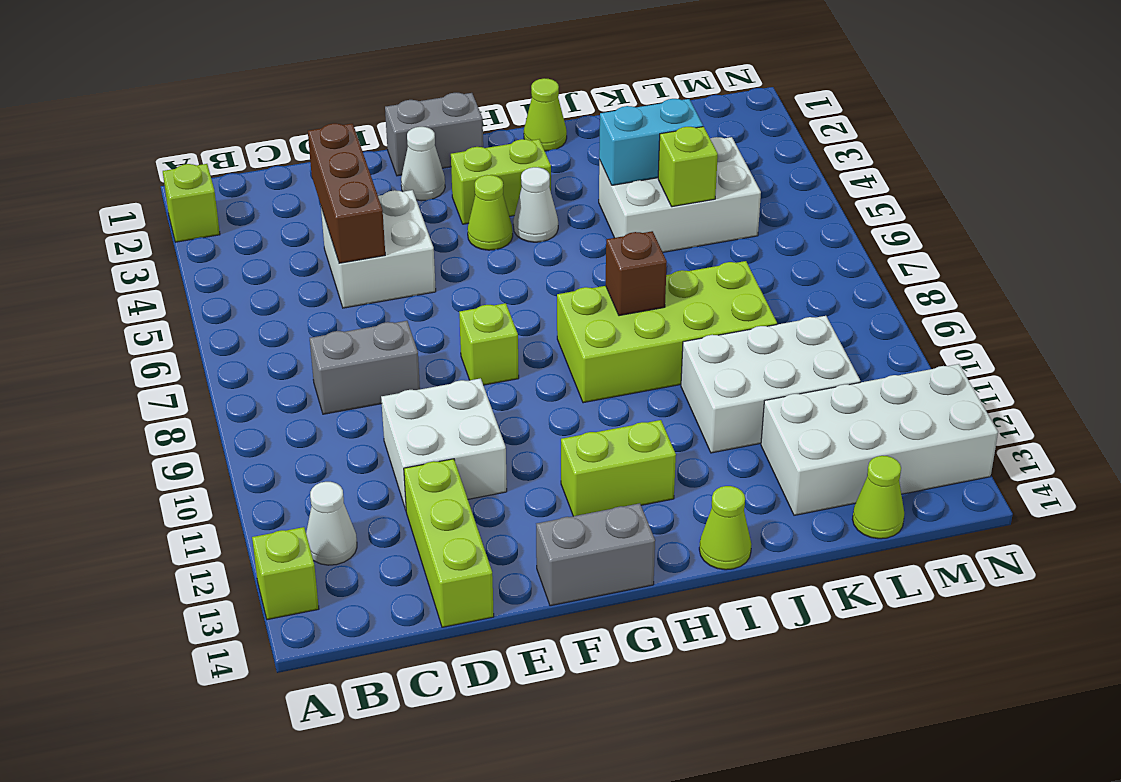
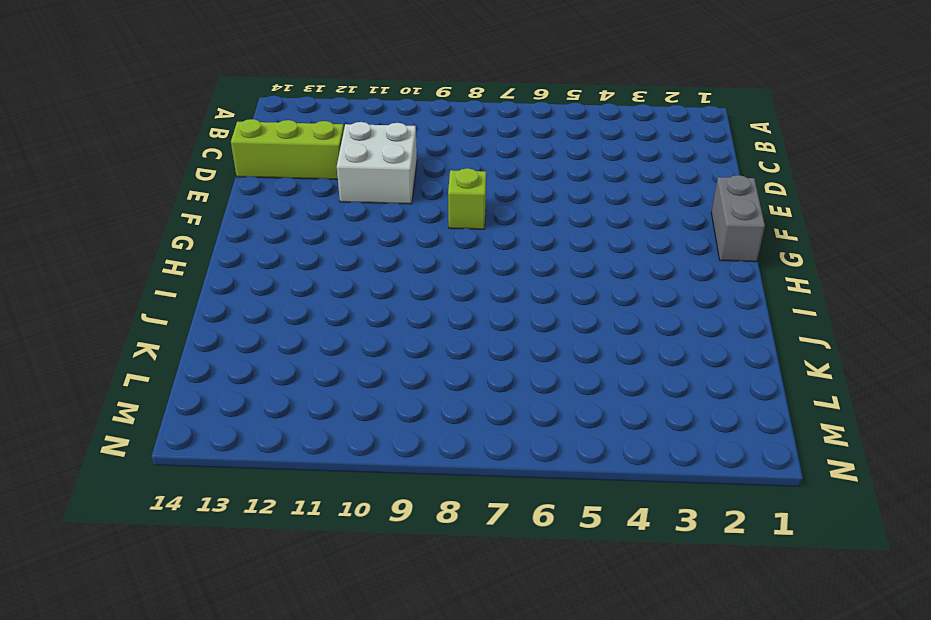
none -> lime brick A2 level 1
none -> lime brick A13 level 1
none -> white cone B12 level 1

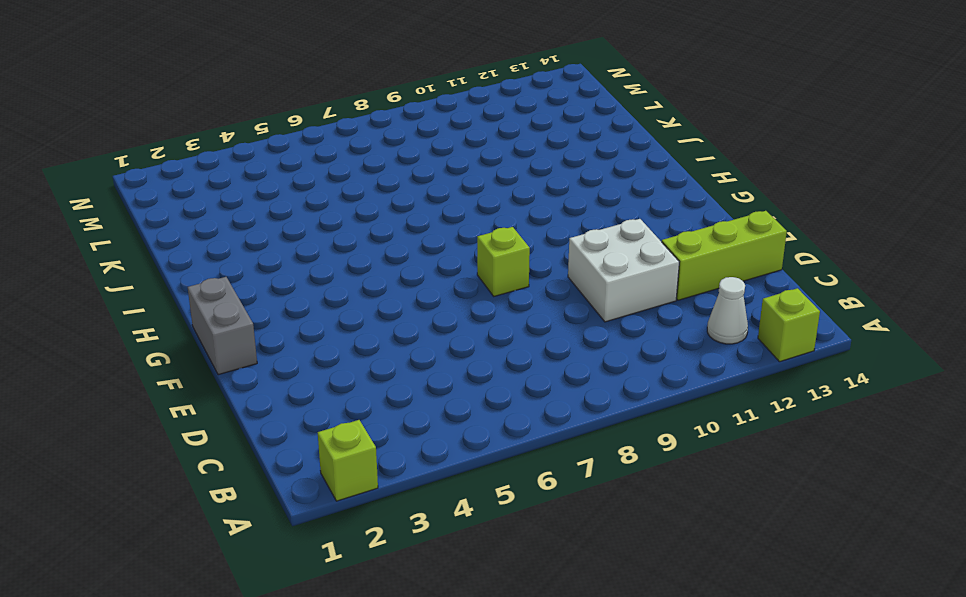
none -> grey brick C8:D8 level 1
none -> white brick D4:E5 level 1
none -> white cone F2 level 1

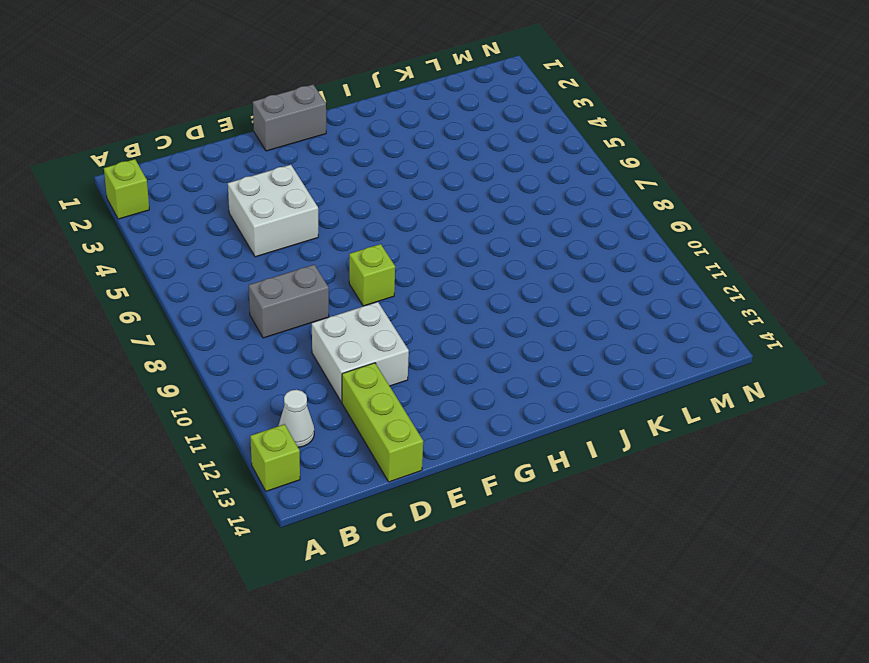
none -> white cone F2 level 1
none -> grey brick F14:G14 level 1
none -> lime brick G3:H3 level 1

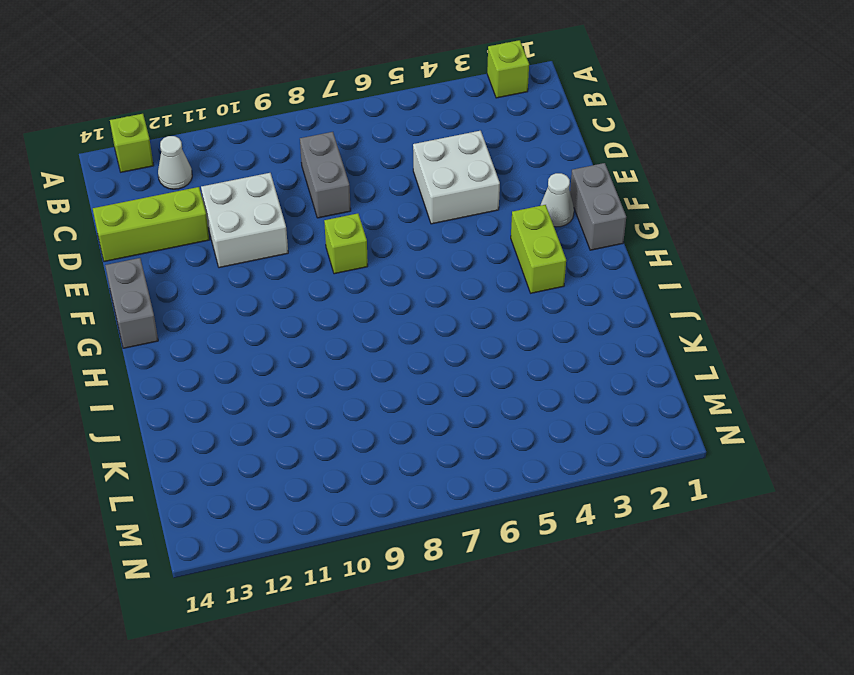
none -> lime cone G4 level 1
none -> lime brick G12:H12 level 1
none -> white cone H4 level 1

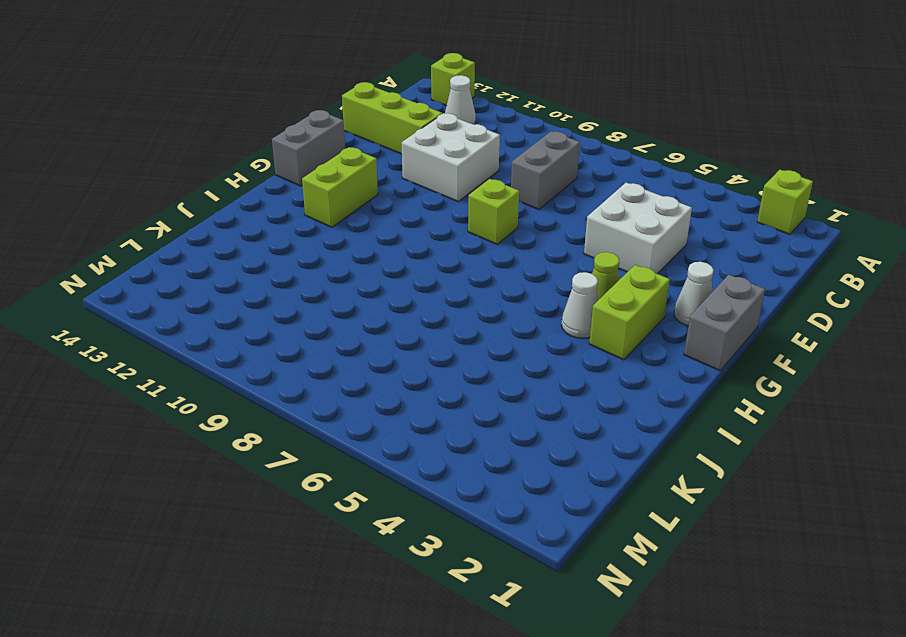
none -> lime brick H8:K9 level 1
none -> lime cone I1 level 1
none -> lime cone I14 level 1

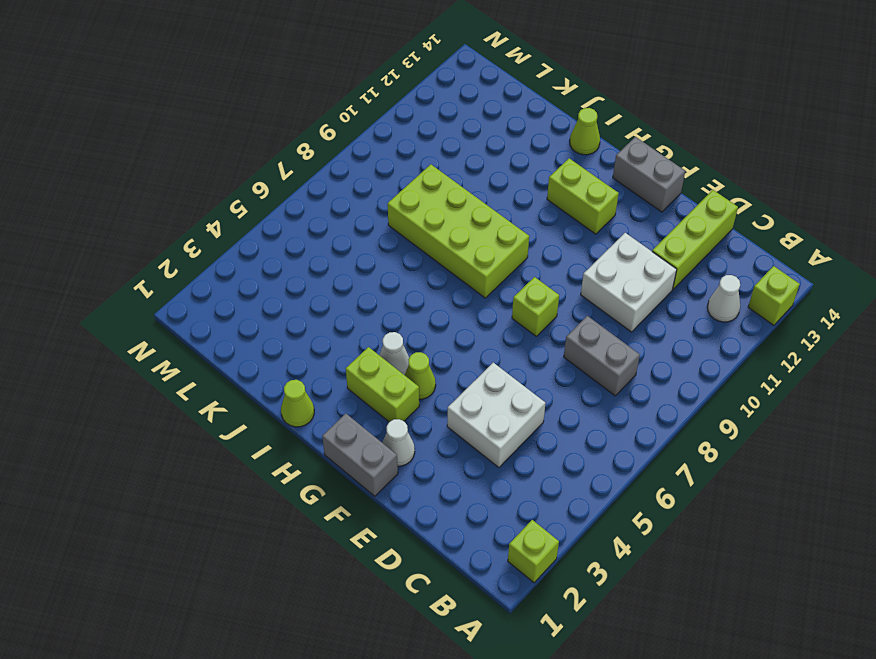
none -> white brick J4:L5 level 1
none -> white brick J10:L11 level 1
none -> white brick K12:N13 level 1

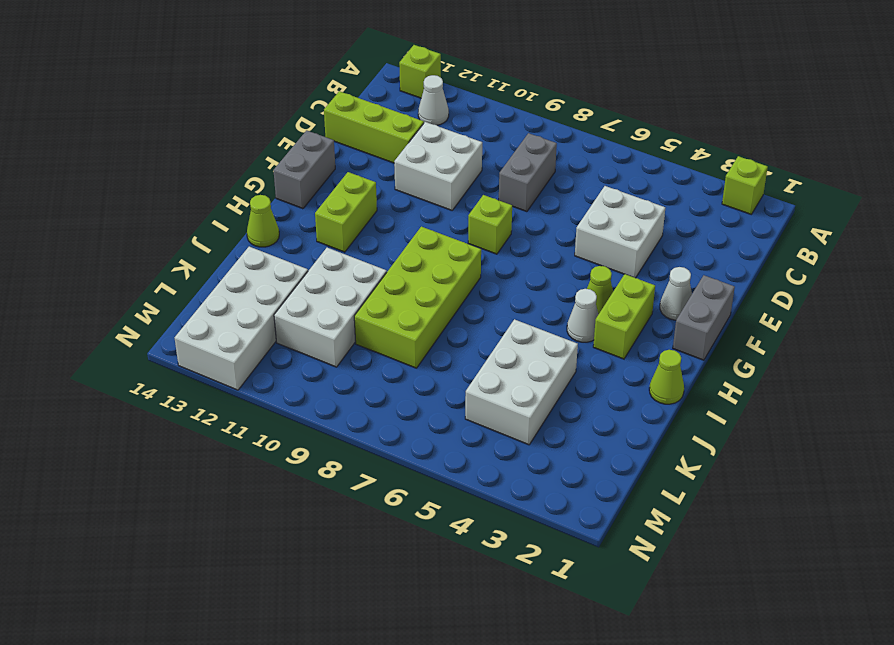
none -> lime cone L14 level 1
none -> brown brick D3:D5 level 2
none -> brown brick I8 level 2

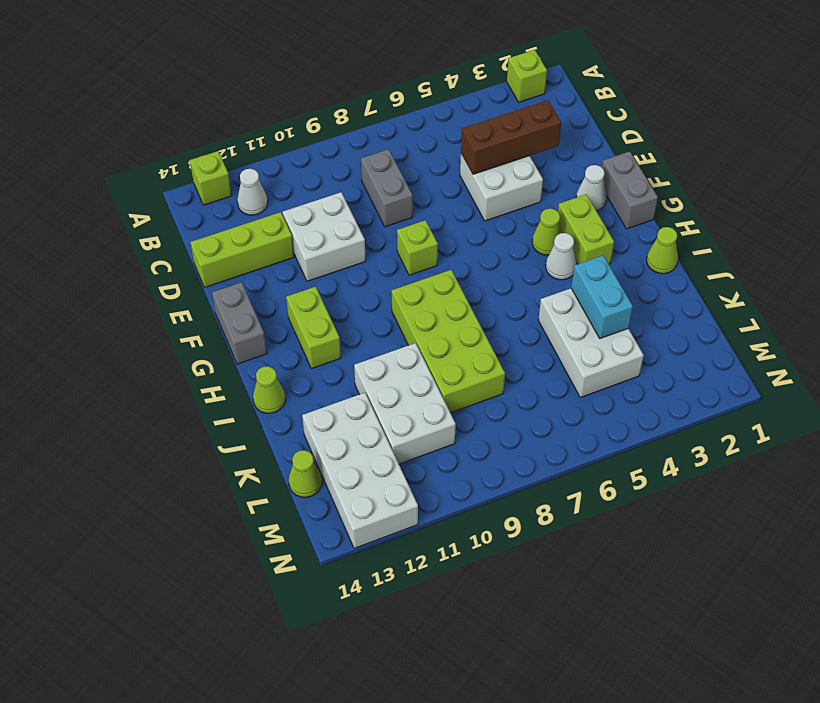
none -> brown brick I8 level 2
none -> lime brick K5 level 2

